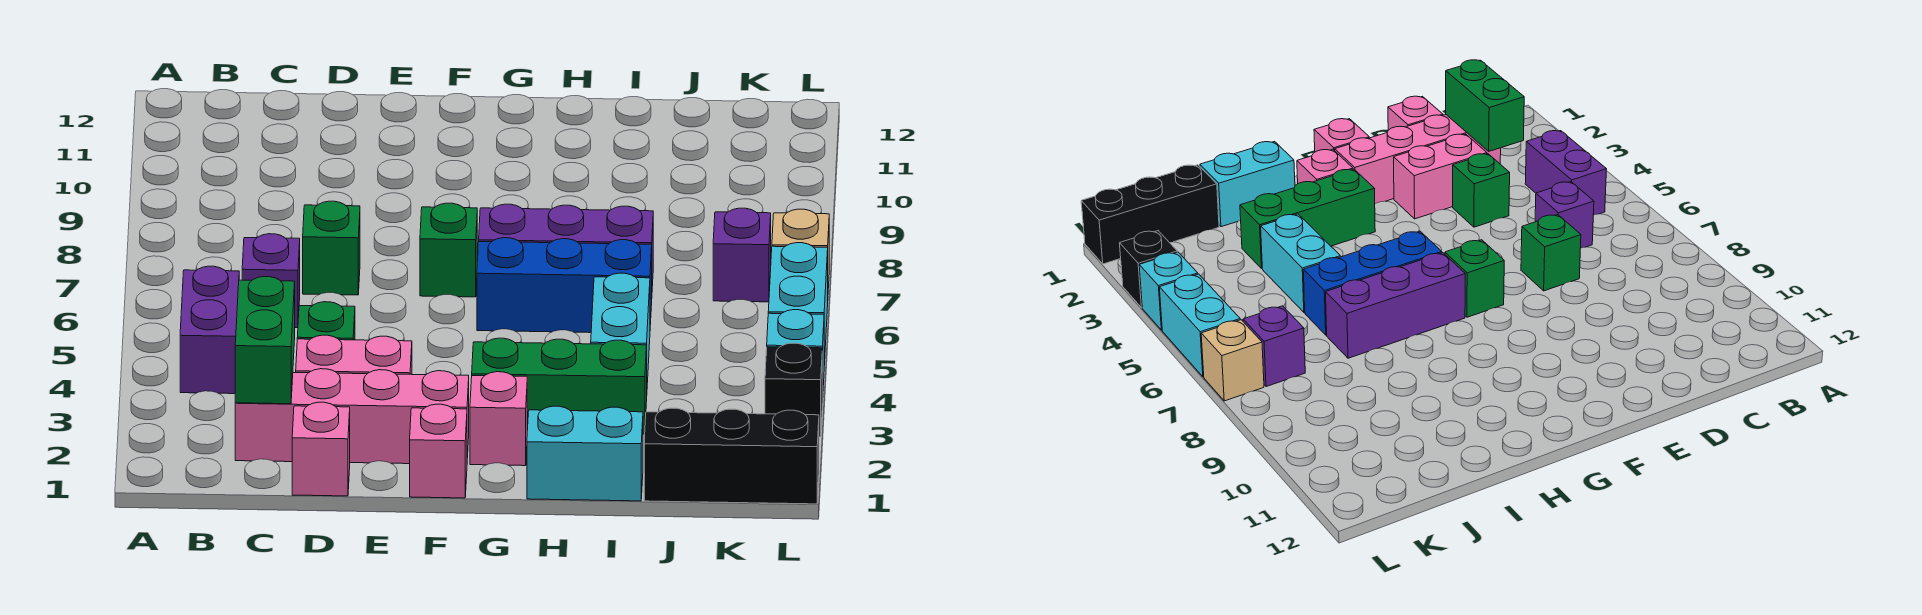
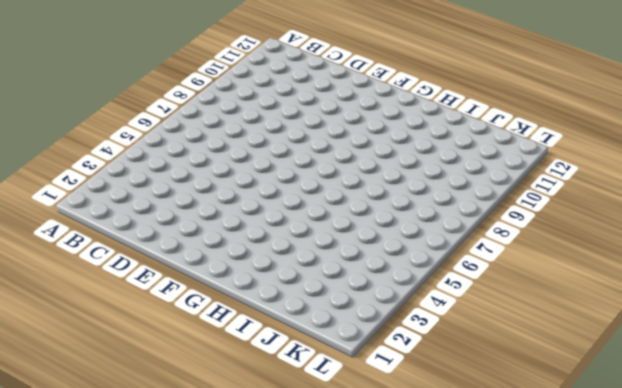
none -> purple brick B4:B5 level 1
none -> pink brick C2:F2 level 1
none -> purple brick C6 level 1

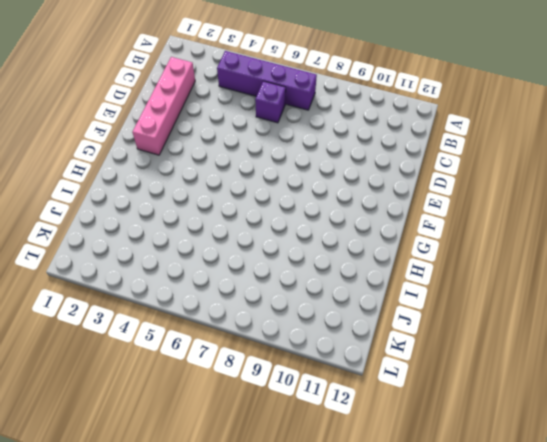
purple brick B4:B7 level 1 -> purple brick B4:B5 level 1
none -> pink brick D1 level 1
none -> pink brick D3:E3 level 1
none -> green brick D4 level 1

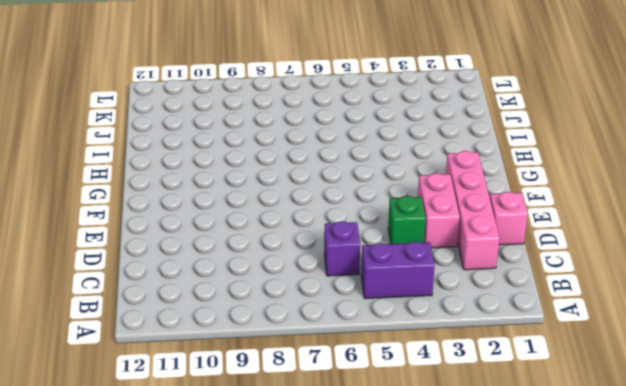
none -> green brick D7 level 1
none -> pink brick F1 level 1
none -> green brick F7 level 1

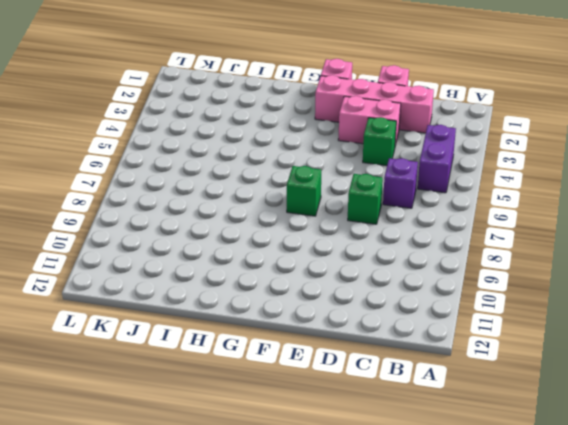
none -> pink brick G2 level 1
none -> green brick G3:I3 level 1
none -> blue brick G6:I6 level 1

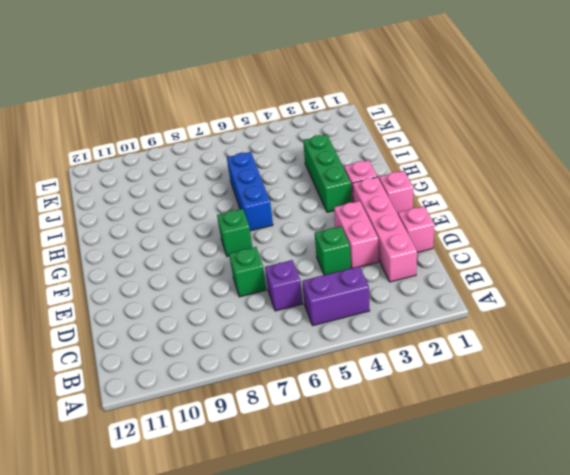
none -> purple brick G7:I7 level 1
none -> cyan brick H1:I1 level 1
none -> cyan brick I4:I5 level 1

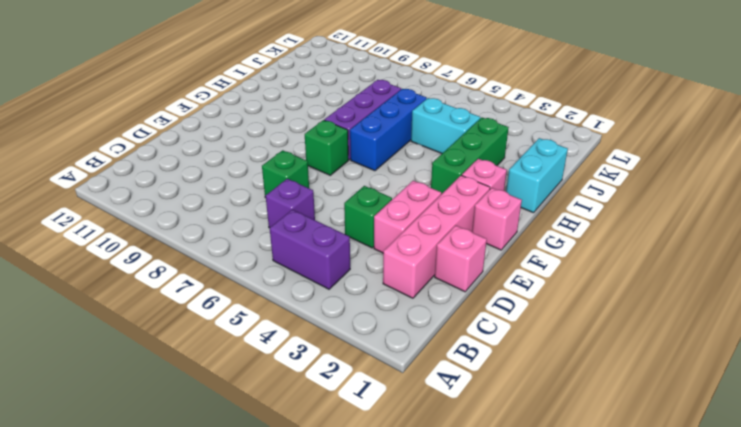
none -> black brick J1:L1 level 1
none -> purple brick K7 level 1
none -> black brick L3 level 1

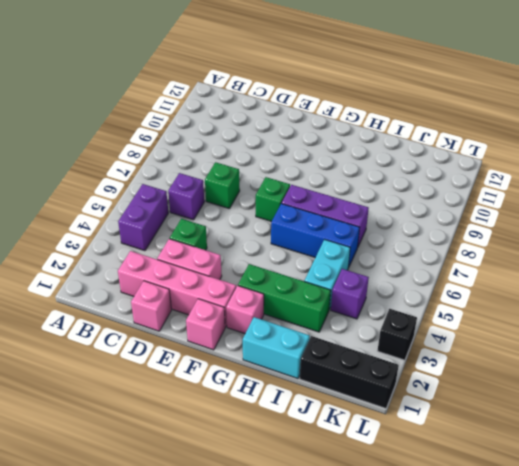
purple brick J4 level 1 -> purple brick K7 level 1
none -> cyan brick L4 level 1
none -> cyan brick L5:L6 level 1
none -> tan brick L7 level 1

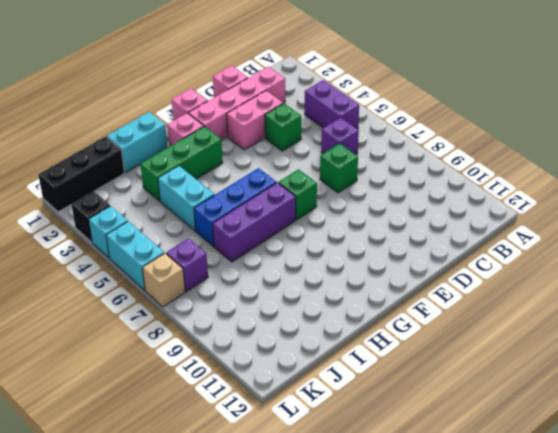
none -> green brick C2:C3 level 2

